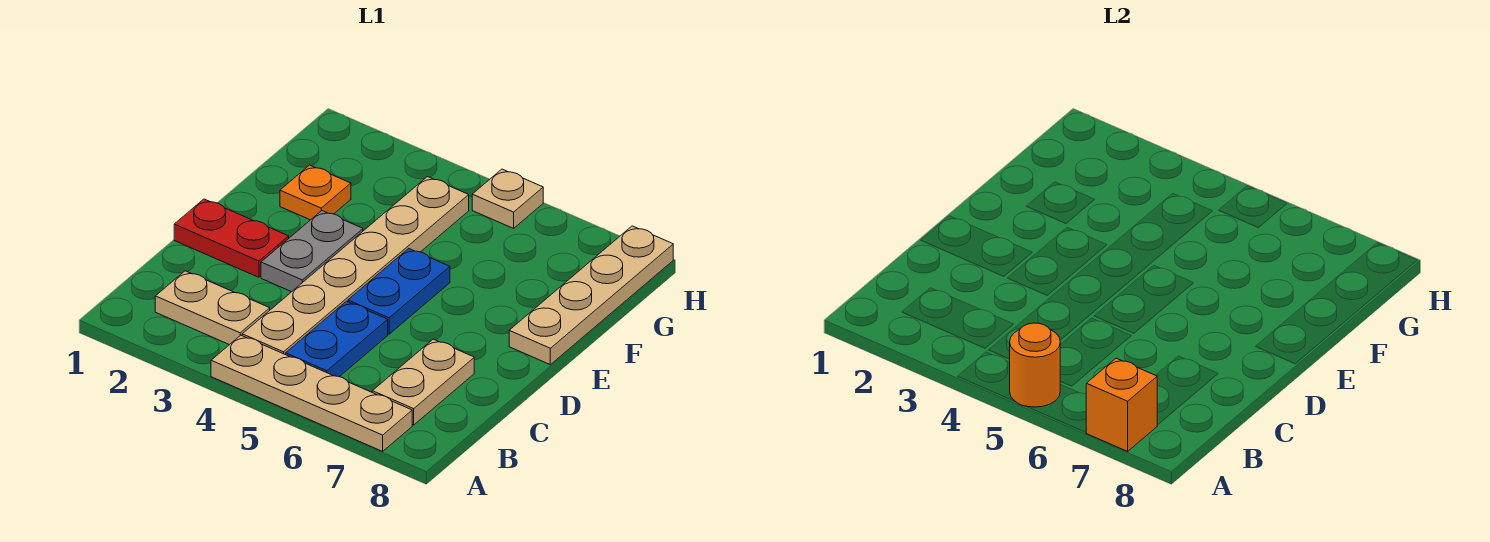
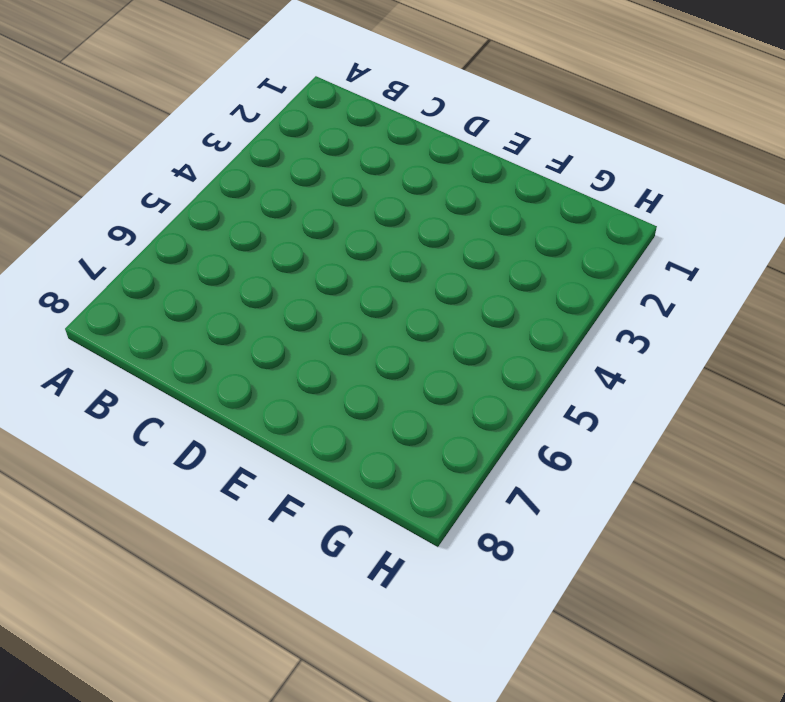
none -> tan plate A4:A7 level 1
none -> tan plate B2:B3 level 1
none -> tan plate B4:G4 level 1

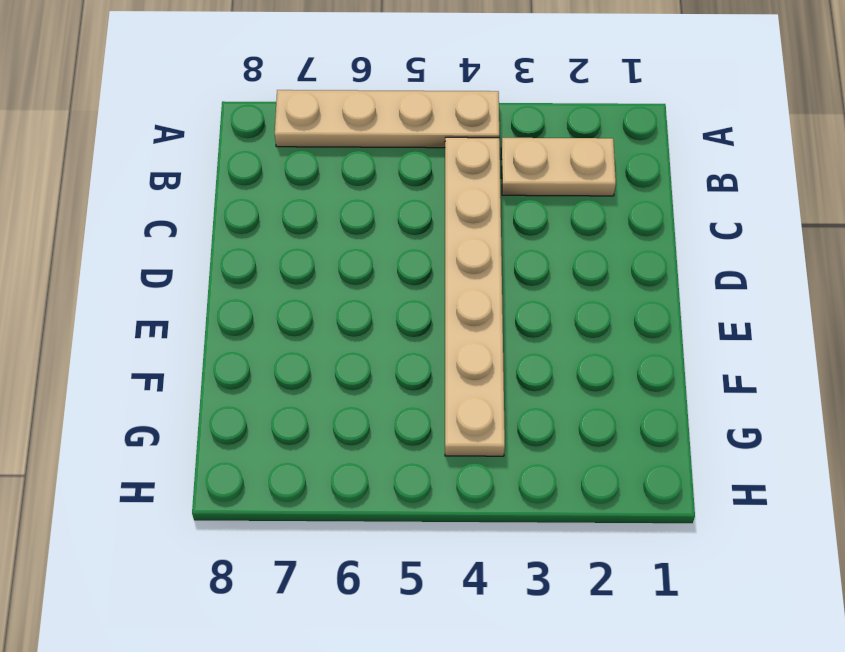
none -> blue plate B5:C5 level 1
none -> tan plate B7:C7 level 1
none -> red plate D1:D2 level 1

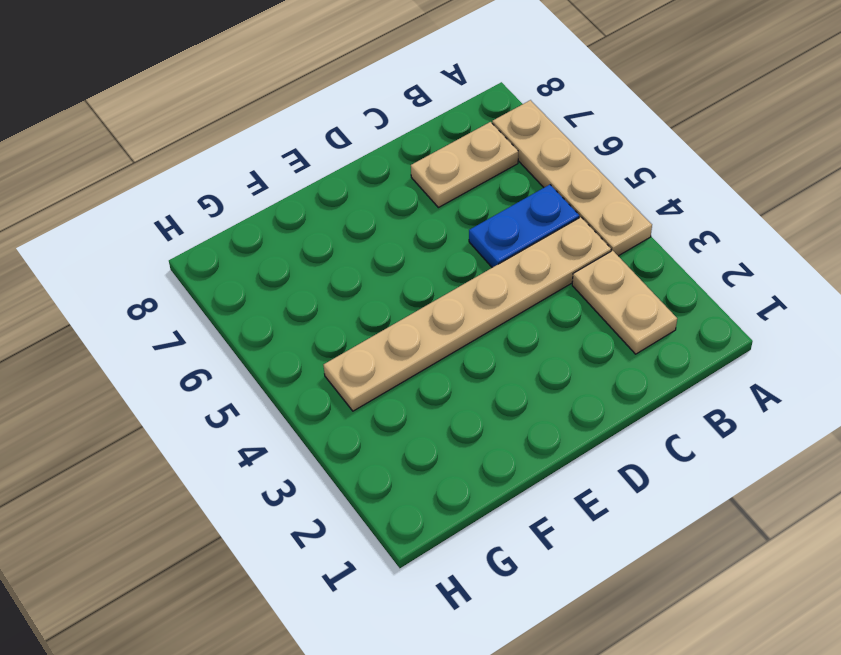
none -> red plate D1:D2 level 1
none -> grey plate D3:E3 level 1
none -> blue plate D5:E5 level 1

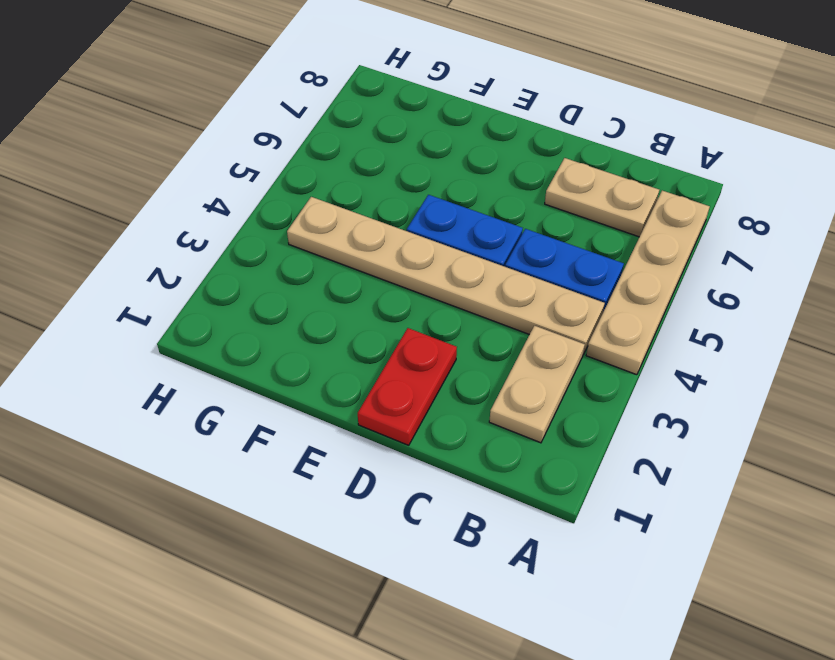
none -> grey plate D3:E3 level 1
none -> tan plate E8:H8 level 1
none -> orange plate F2 level 1

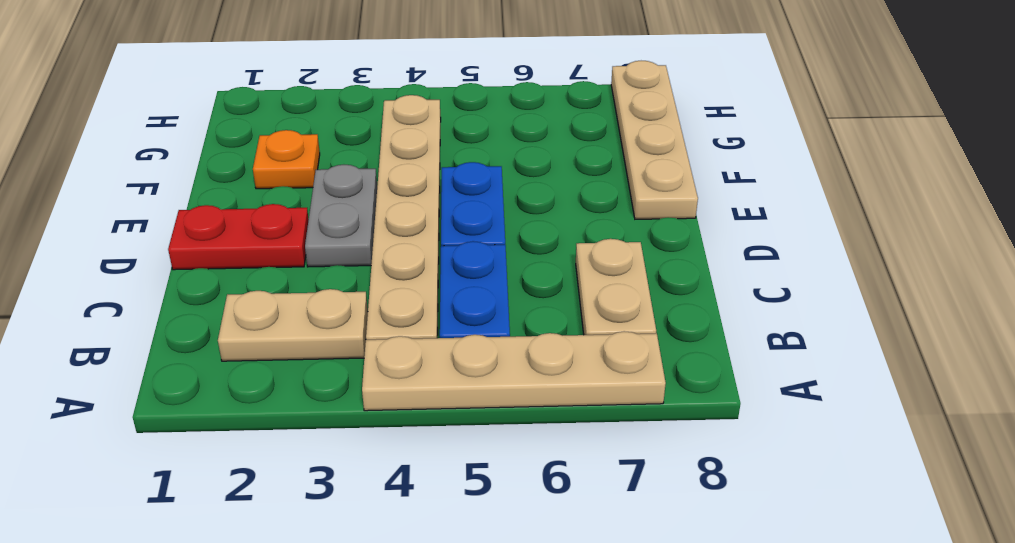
none -> tan plate H5 level 1
none -> orange round brick A5 level 2
none -> orange brick A7 level 2

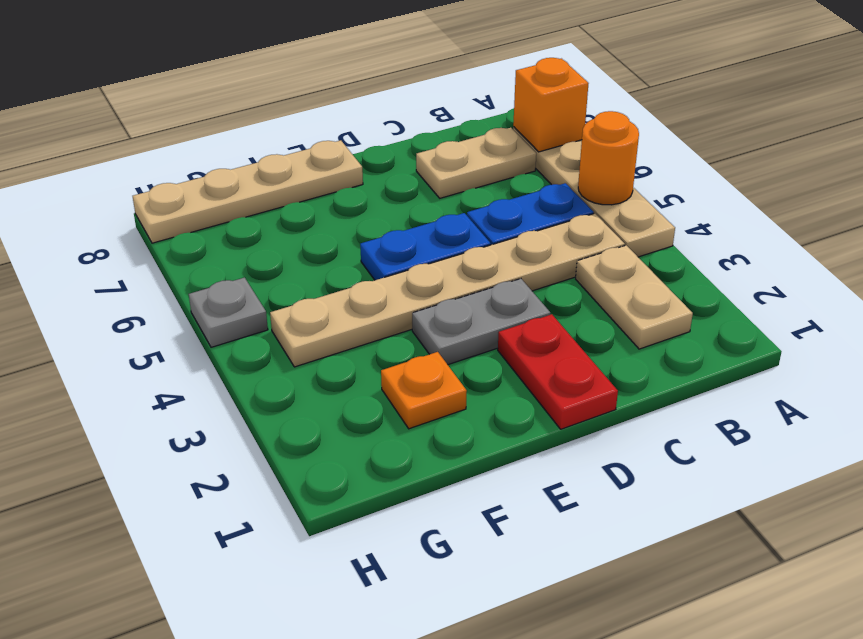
grey plate H5 level 1 -> tan plate H5 level 1

